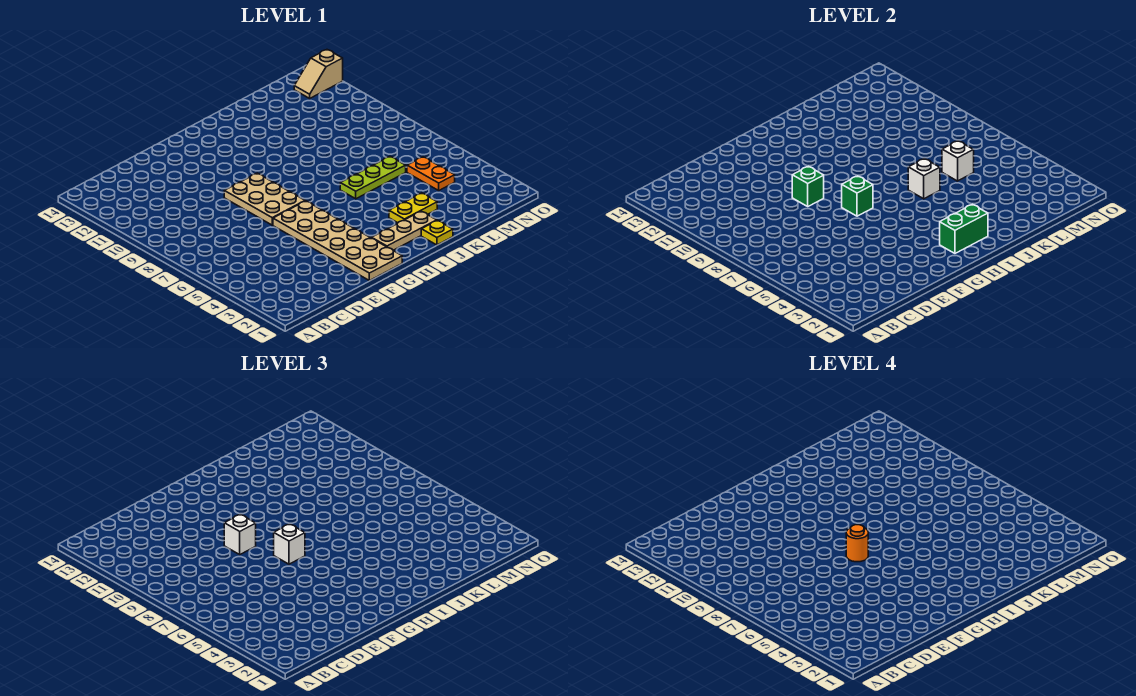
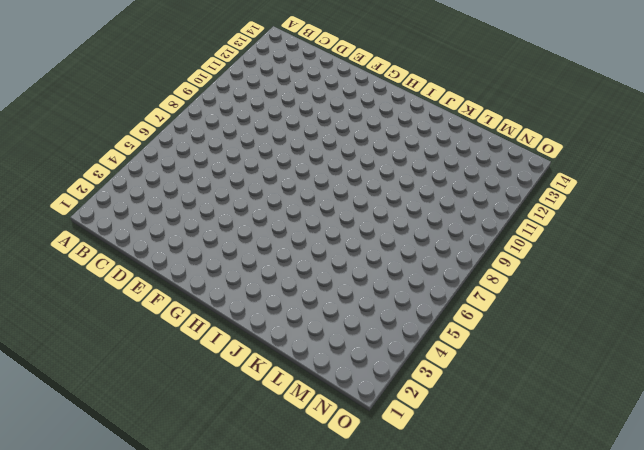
none -> tan plate F1:G6 level 1
none -> tan plate F7:G9 level 1
none -> tan plate H2:J2 level 1

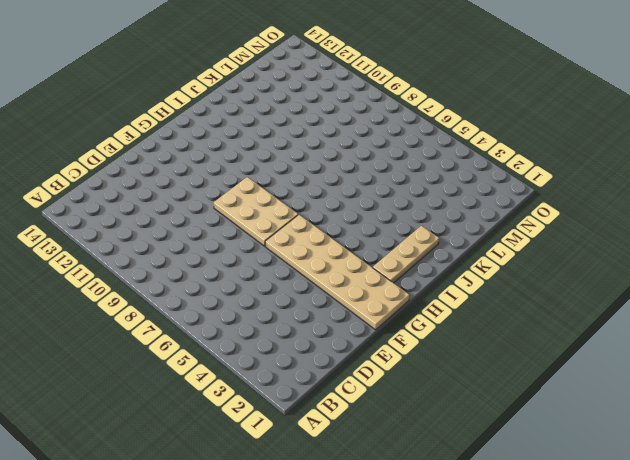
none -> yellow plate J1 level 1
none -> yellow plate J3:K3 level 1
none -> lime plate J6:L6 level 1

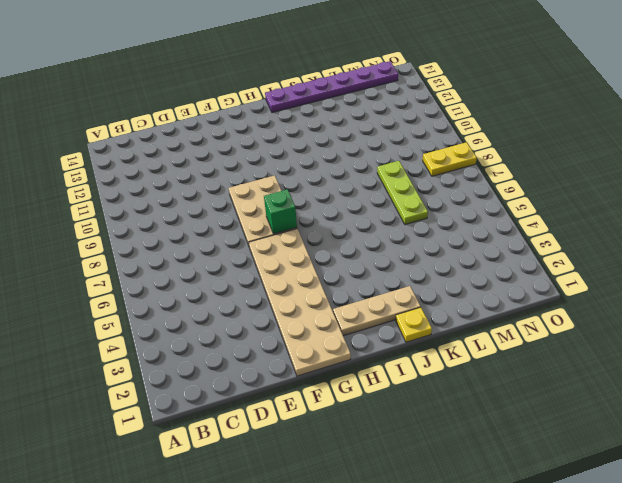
purple plate I14:N14 level 1 -> none
lime plate L6:L8 level 1 -> lime plate J6:L6 level 1
yellow plate N8:O8 level 1 -> yellow plate J3:K3 level 1
none -> orange plate M4:M5 level 1
none -> tan slope N13:O13 level 1 top O
none -> green brick F9 level 2

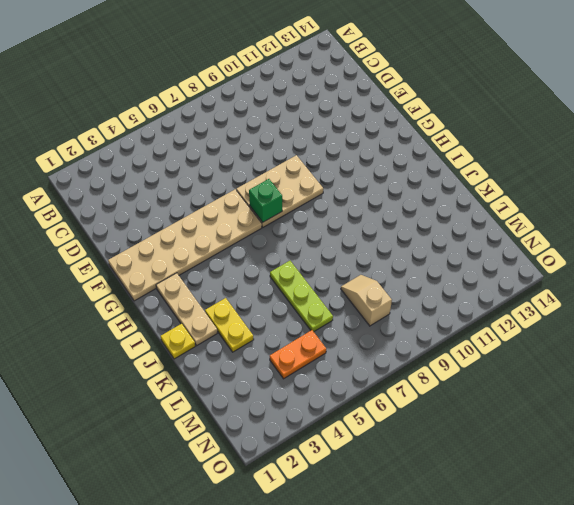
tan slope L8:M8 level 1 top M -> tan slope N13:O13 level 1 top O
none -> green brick F9 level 2
none -> green brick H2:I2 level 2
none -> white brick J6 level 2

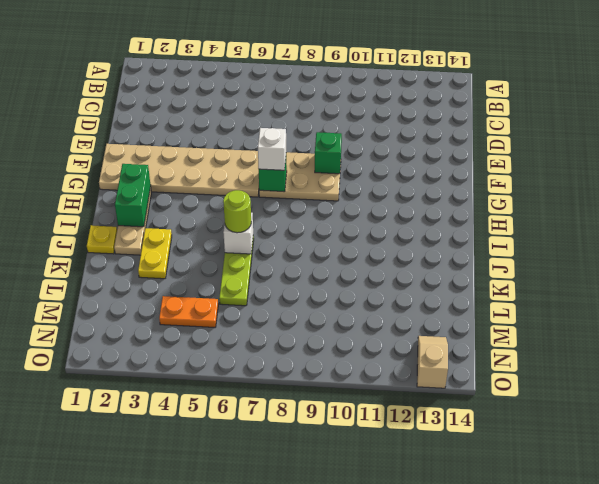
lime round brick J6 level 3 -> none
none -> white brick L6 level 2
none -> white brick F9 level 3
none -> orange round brick G7 level 4

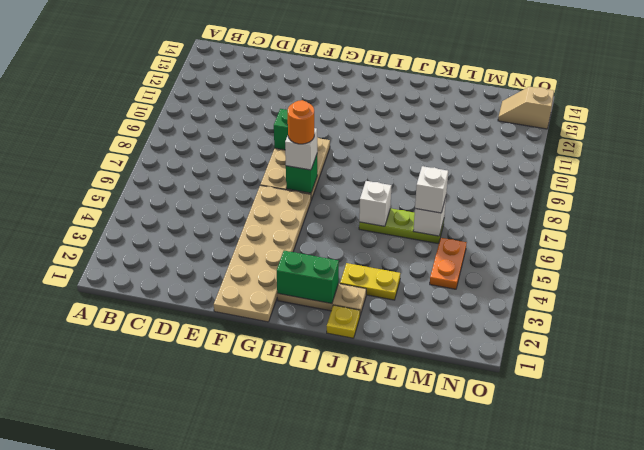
white brick L6 level 3 -> white brick F9 level 3

